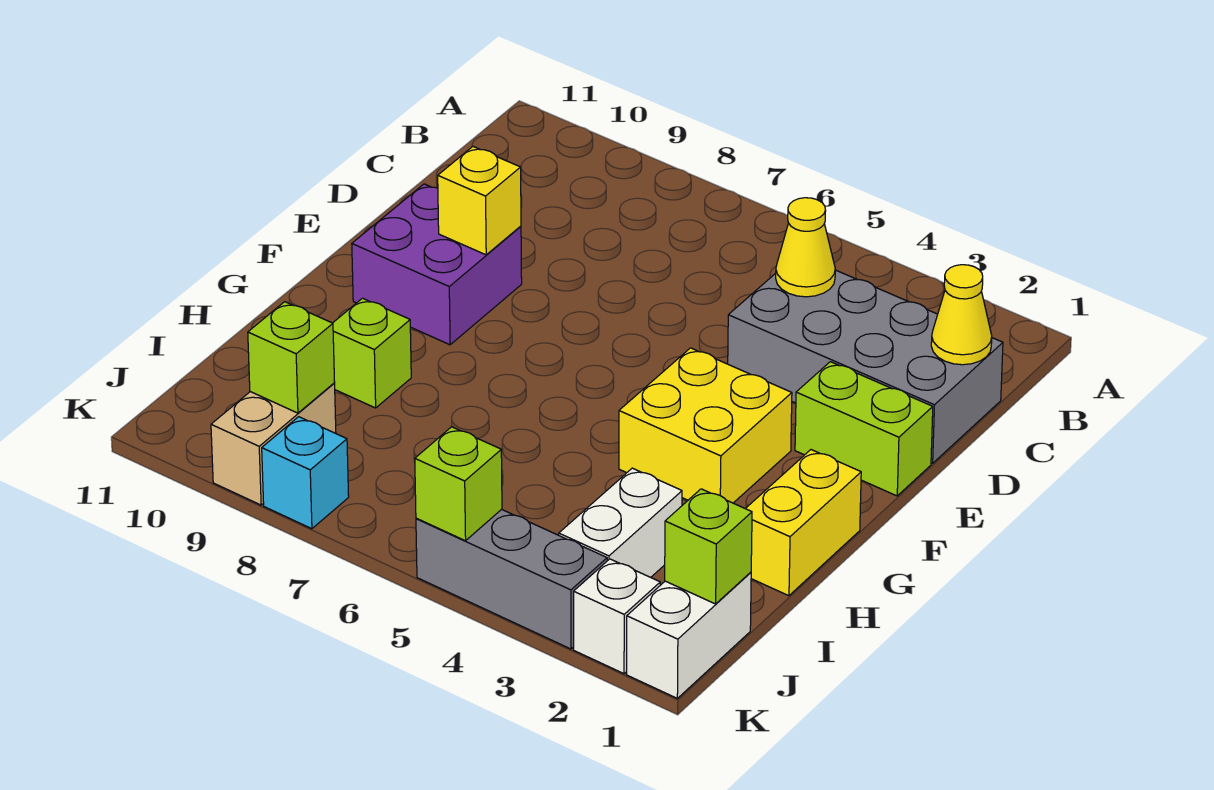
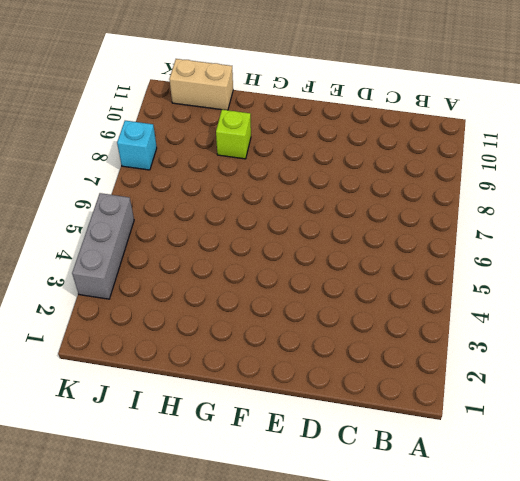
tan brick I11:J11 level 1 -> tan brick J9:K9 level 1
none -> grey brick C1:D4 level 1
none -> lime brick E1:E2 level 1
none -> purple brick E9:F10 level 1

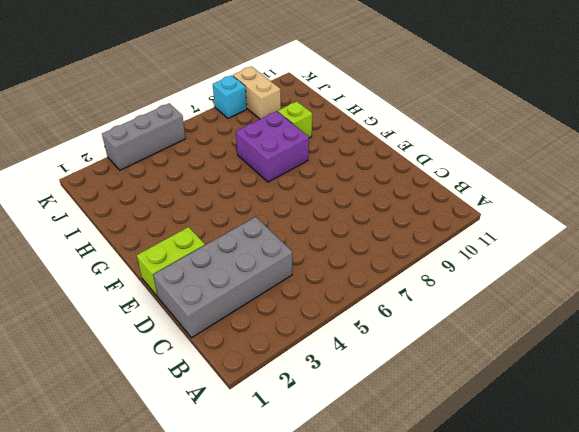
purple brick G7:H8 level 1 -> purple brick E9:F10 level 1
none -> yellow brick F3:G4 level 1
none -> yellow brick G1:H1 level 1
none -> white brick I3:J3 level 1

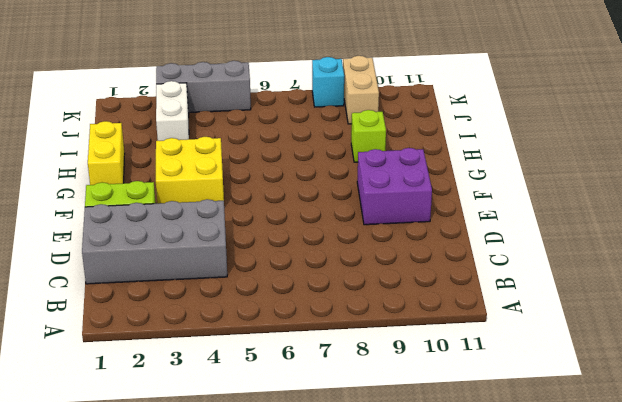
none -> white brick J1:K1 level 1
none -> white brick K2 level 1
none -> yellow cone C1 level 2

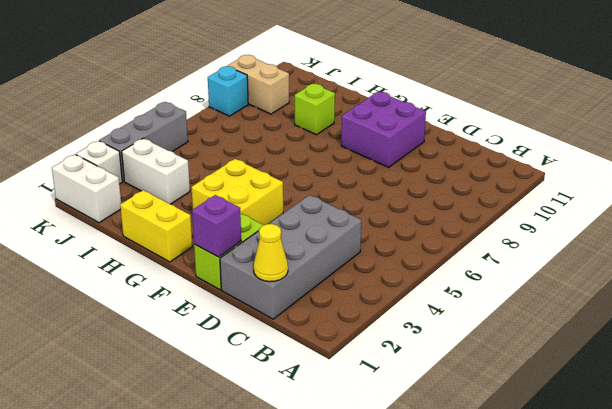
purple brick E1 level 2 -> none
none -> yellow cone C4 level 2
none -> yellow brick E9 level 2
none -> lime brick J1 level 2

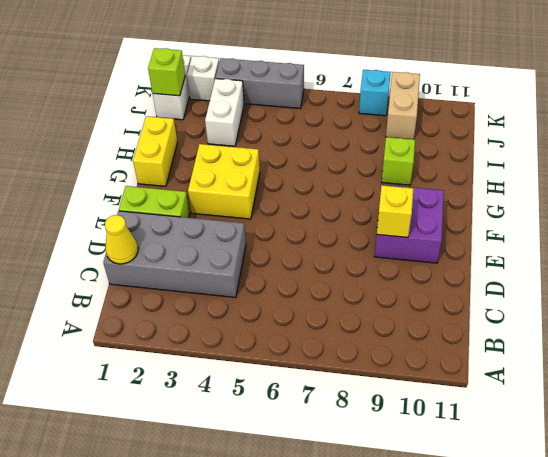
none -> yellow cone C4 level 2
none -> lime brick J9 level 2
none -> lime brick K5 level 2

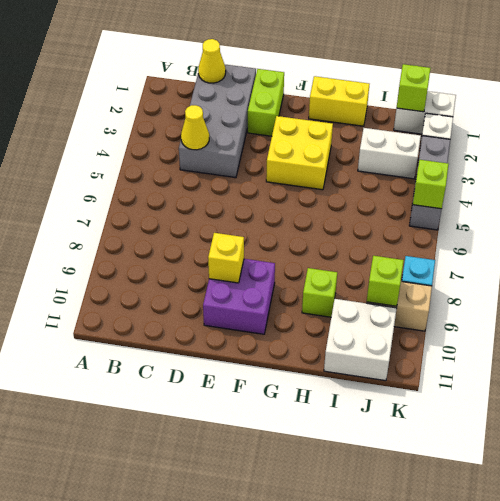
white brick I10:J11 level 1 -> none

